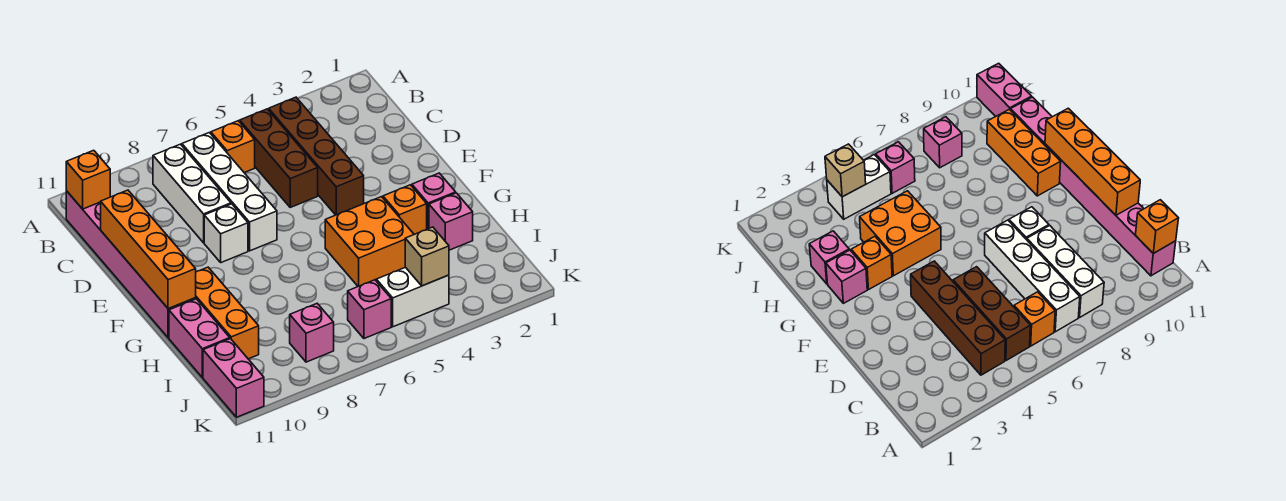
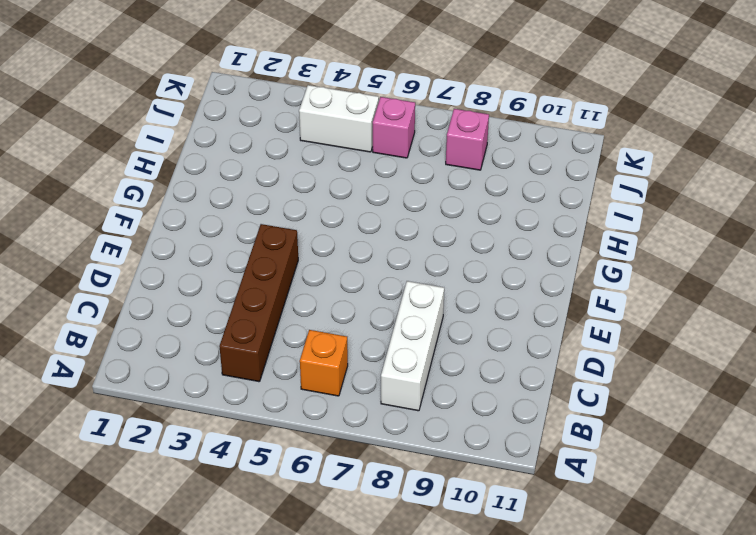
none -> brown brick B5:D5 level 1
none -> white brick B7:E7 level 1
none -> pink brick B11:G11 level 1

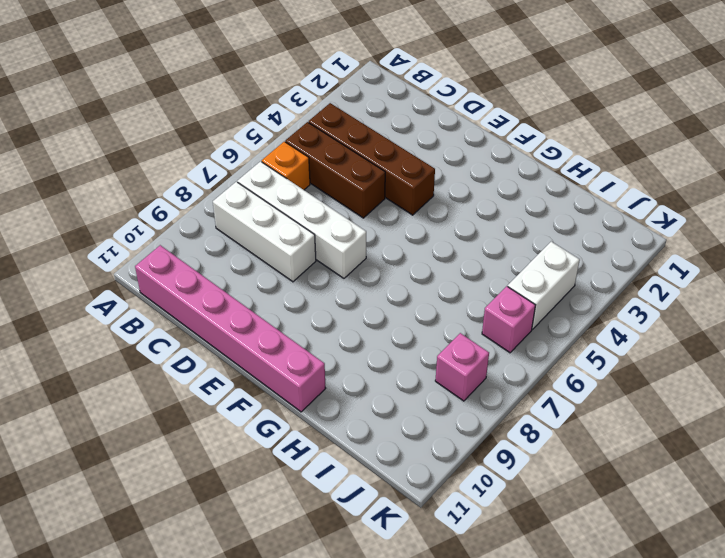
none -> white brick E8 level 1
none -> pink brick G2 level 1
none -> orange brick G3 level 1

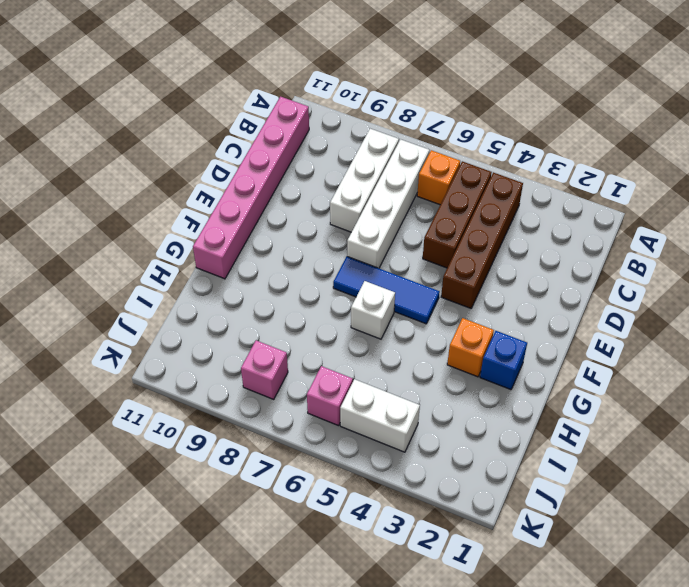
blue tile F5:F7 level 1 -> none
blue brick G2 level 1 -> pink brick G2 level 1
white brick G6 level 1 -> white brick E8 level 1
none -> orange brick G4:H5 level 1
none -> orange brick G10:I10 level 1
none -> pink brick H2 level 1

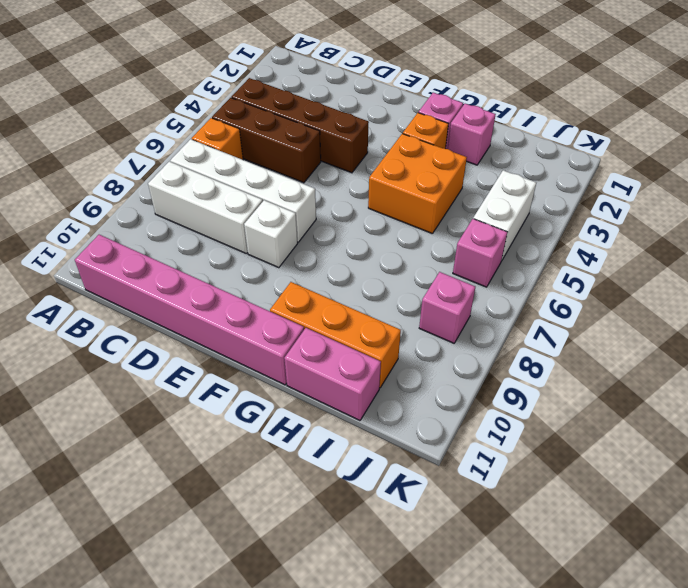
none -> pink brick J11:K11 level 1
none -> orange brick B11 level 2
none -> orange brick D11:G11 level 2

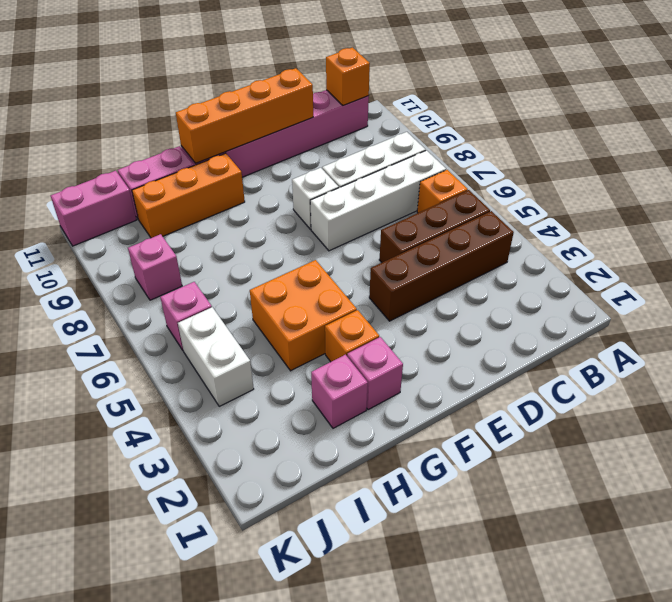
none -> tan brick J4 level 2

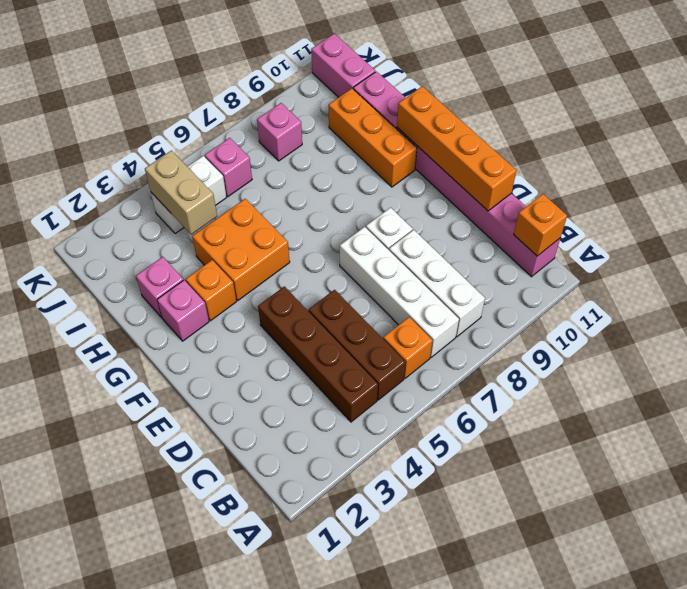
tan brick I4:J4 level 2 -> tan brick J4 level 2

